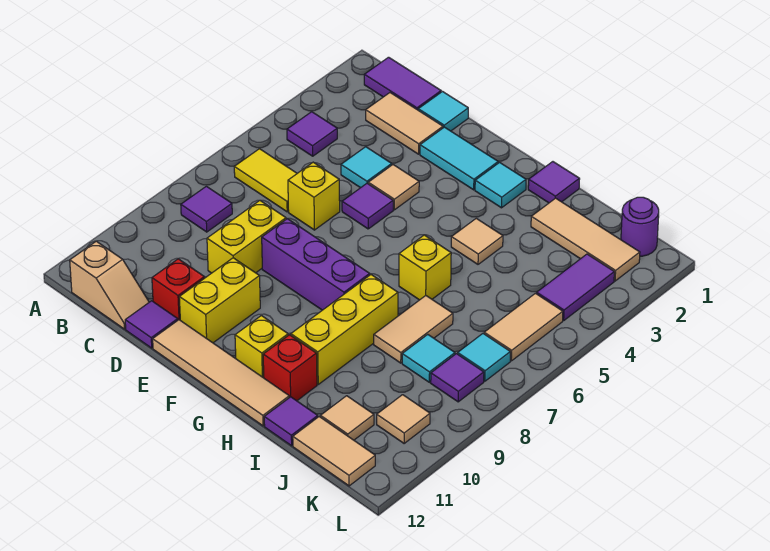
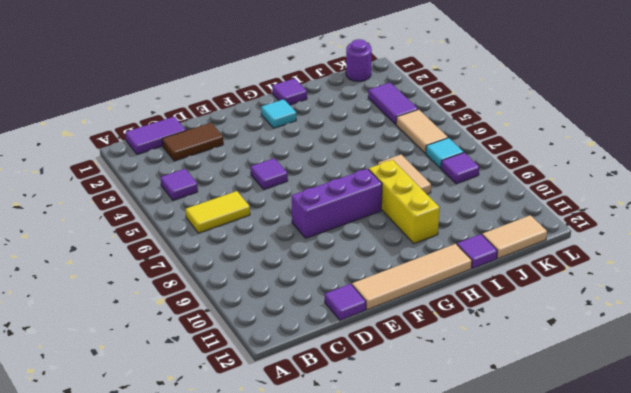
brown tile C2:D2 level 1 -> tan tile C2:D2 level 1
none -> purple tile B8 level 1
none -> tan slope B12:C12 level 1 top B
none -> cyan tile D1 level 1
none -> cyan tile D4 level 1

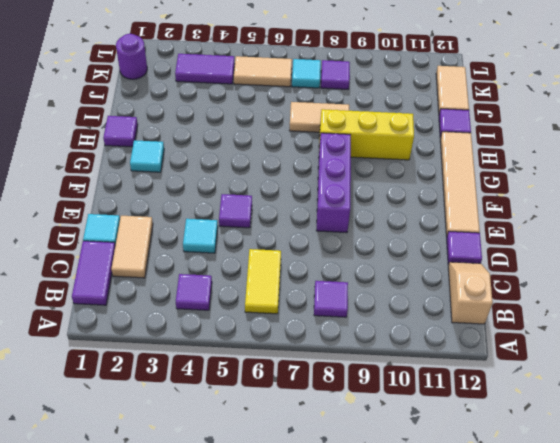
none -> yellow brick D6 level 1
none -> yellow brick D8:D9 level 1
none -> red brick D11 level 1
none -> cyan tile E2:F2 level 1

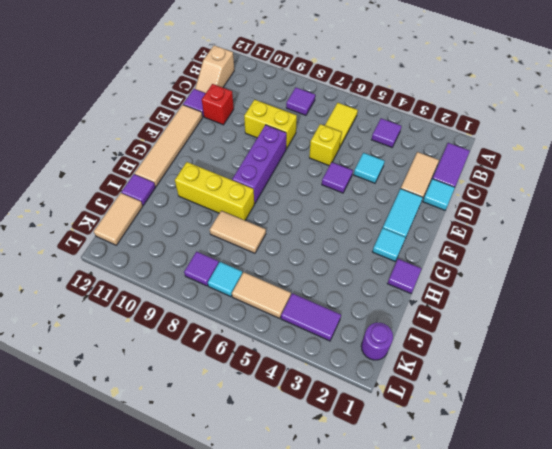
none -> tan tile E4 level 1
none -> yellow brick E10:E11 level 1
none -> yellow brick G11 level 1
none -> tan tile H4 level 1

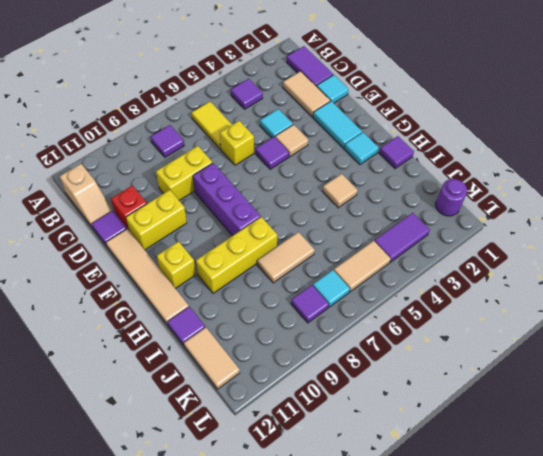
none -> yellow brick H6 level 1
none -> red brick H11 level 1
none -> tan tile I2:K2 level 1
none -> cyan tile J8 level 1

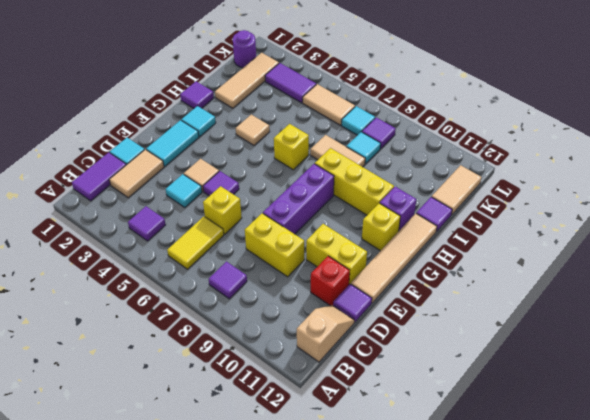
purple brick H11 level 1 -> red brick H11 level 1
none -> tan tile J11 level 1
none -> tan tile K10 level 1

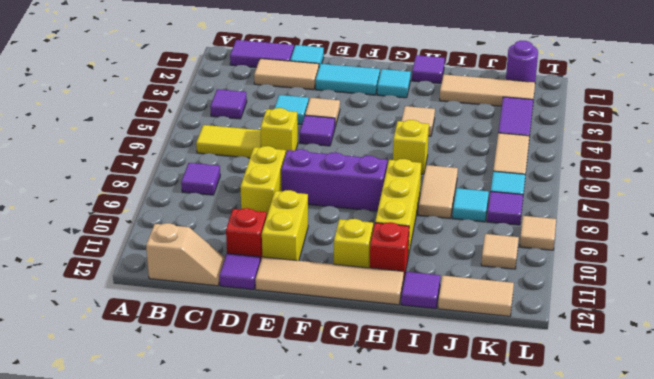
tan tile L9 level 1 -> tan tile J11 level 1

